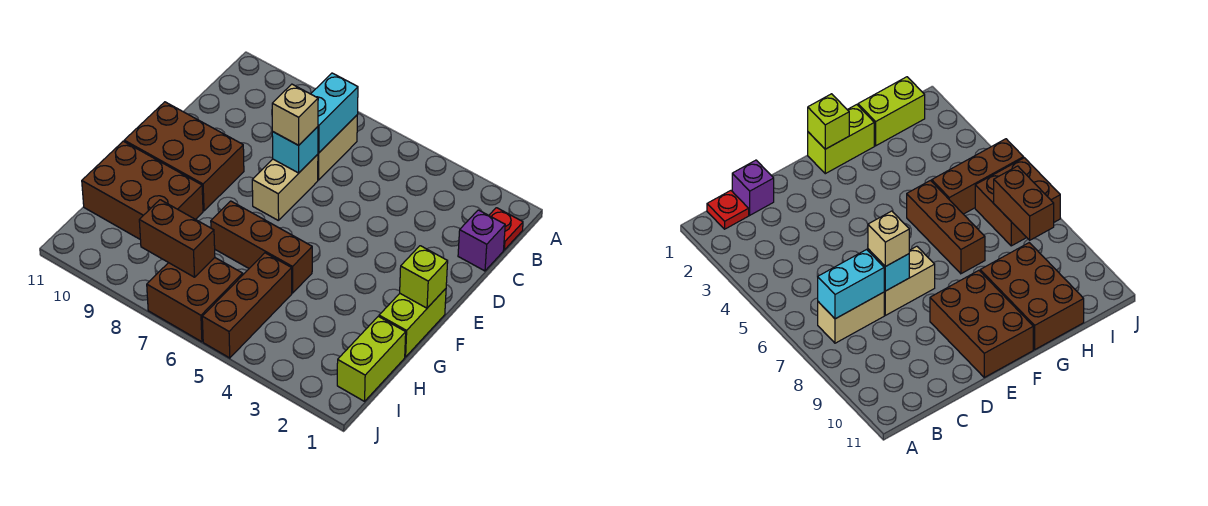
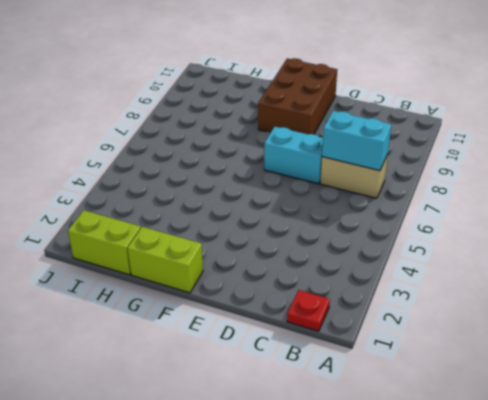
cyan brick D7:E7 level 1 -> tan brick D7:E7 level 1
none -> purple brick C1 level 1
none -> brown brick G5:G7 level 1
none -> brown brick G9:H11 level 1

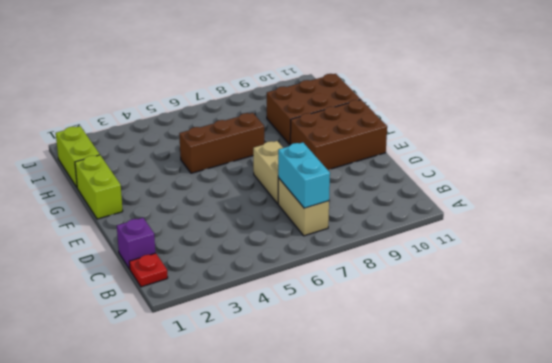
none -> brown brick H5:J5 level 1
none -> brown brick I6:J7 level 1
none -> cyan brick D7 level 2

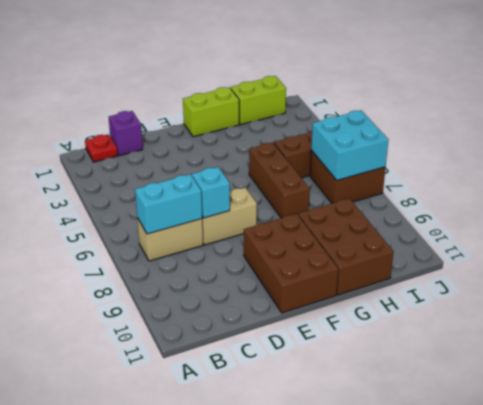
cyan brick I6:J7 level 2 -> brown brick I7:I8 level 2
none -> lime brick F1 level 2
none -> tan brick D7 level 3

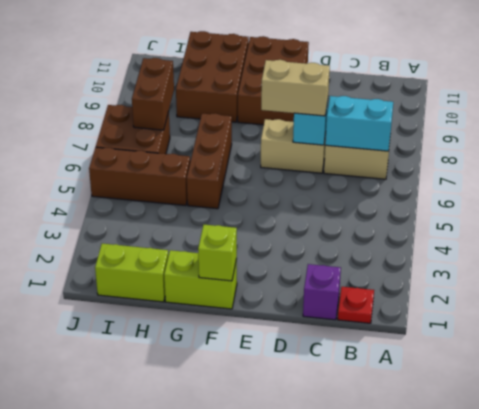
tan brick D7:E7 level 3 -> tan brick D7 level 3

